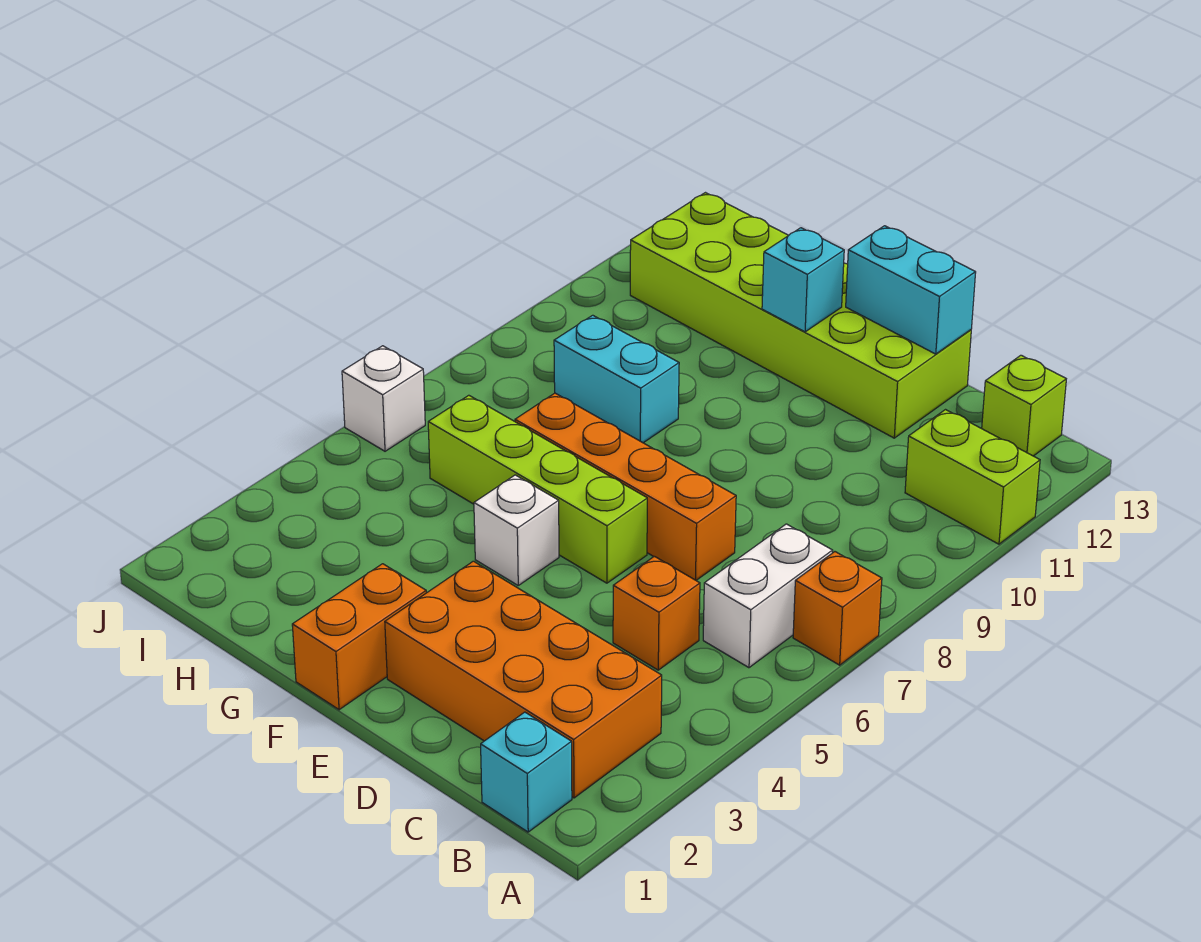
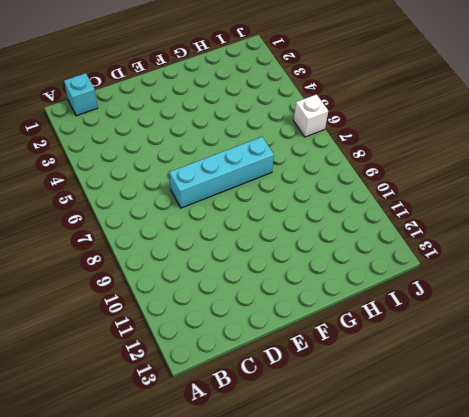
cyan brick D7:G7 level 1 -> orange brick D7:G7 level 1
none -> orange brick A7 level 1
none -> lime brick A11:B11 level 1
none -> orange brick B2:E3 level 1

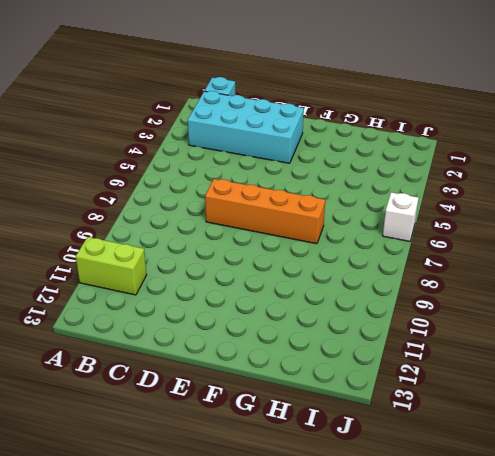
cyan brick B2:E3 level 1 -> orange brick B2:E3 level 1
none -> orange brick A7 level 1
none -> white brick B6:B7 level 1
none -> lime brick B13 level 1

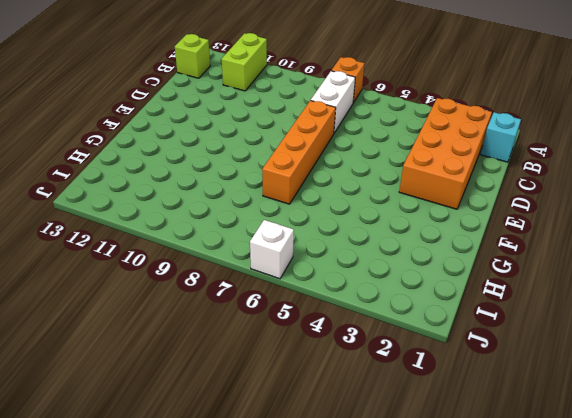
white brick B7:C7 level 1 -> white brick B6:B7 level 1
none -> orange brick C5 level 1
none -> lime brick D12:I13 level 1
none -> lime brick E6:H6 level 1

